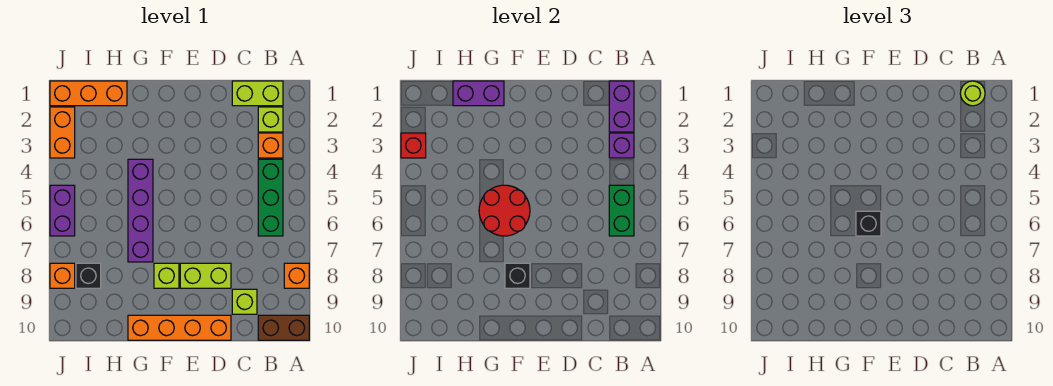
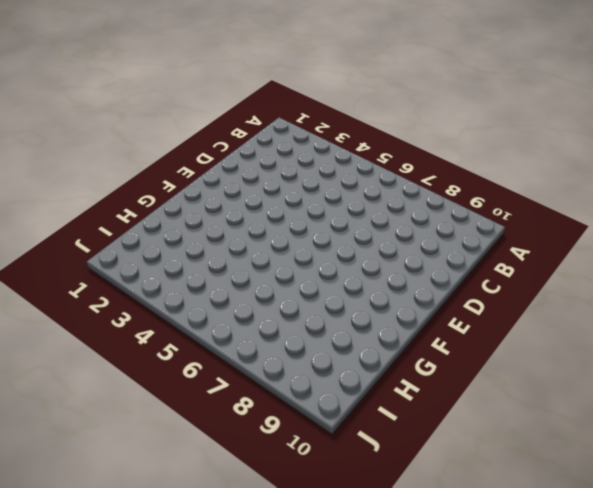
none -> orange brick A8 level 1
none -> brown brick A10:B10 level 1
none -> lime brick B1:C1 level 1

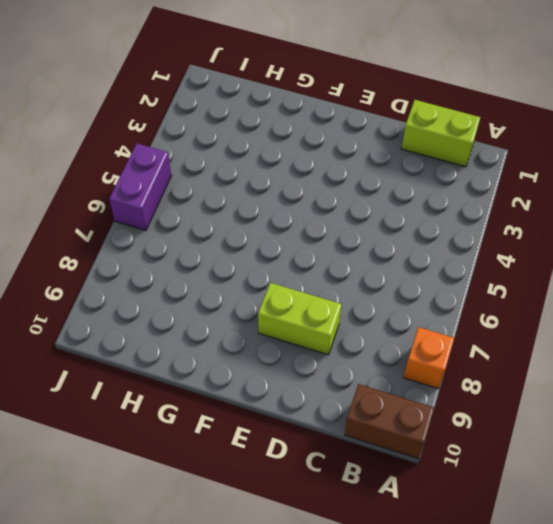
none -> lime brick B2 level 1
none -> orange brick B3 level 1
none -> green brick B4:B6 level 1

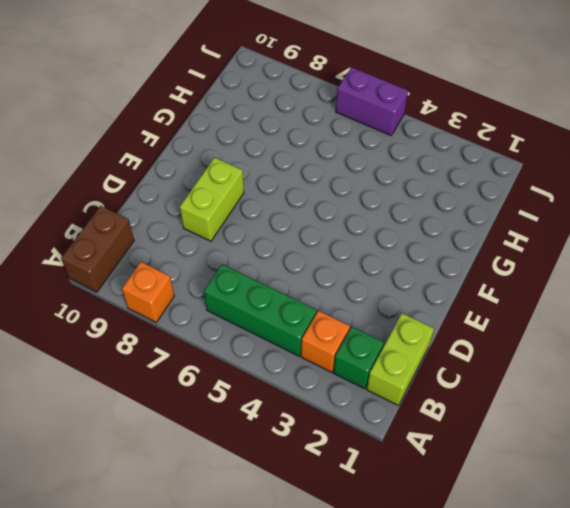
green brick B2 level 1 -> lime brick B2 level 1
none -> lime brick C9 level 1
none -> orange brick D10:G10 level 1
none -> lime brick F8 level 1

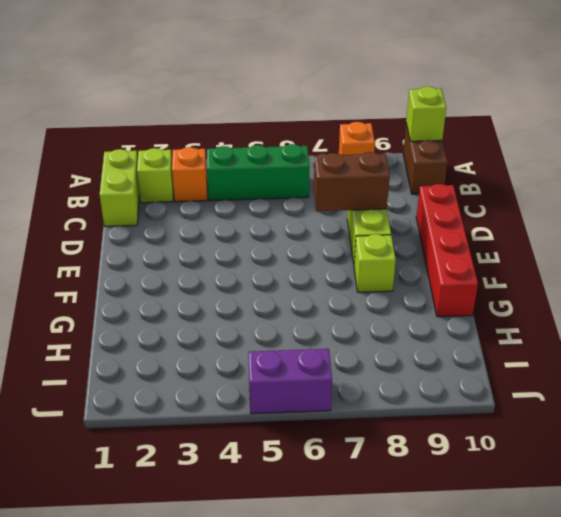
lime brick A10 level 2 -> lime brick C9 level 1
brown brick D7:D8 level 2 -> none
red brick D10:G10 level 1 -> orange brick D10:G10 level 1
none -> purple brick G4:G7 level 1
none -> orange brick H1:J1 level 1
none -> black brick I8 level 1

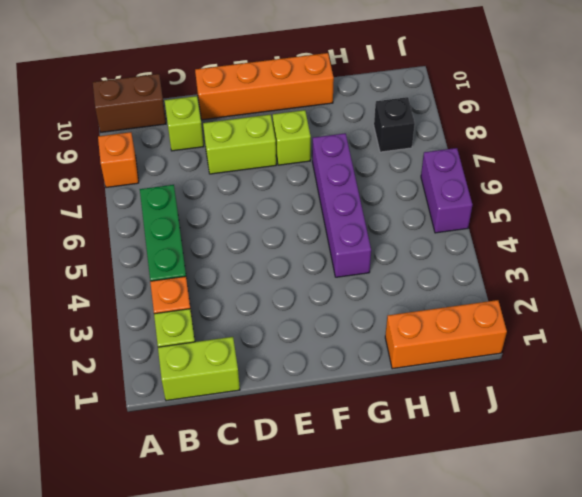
none -> orange brick J2:J3 level 1
none -> orange brick J8 level 1
none -> purple brick B1:B2 level 2

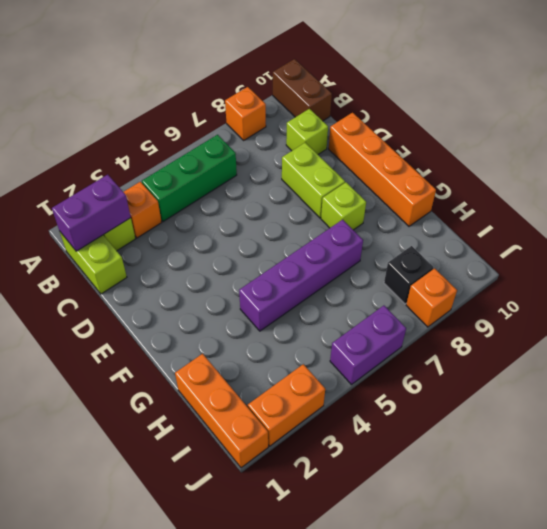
none -> purple brick B3 level 2
none -> green brick B5:B6 level 2
none -> red round brick F5:G6 level 2

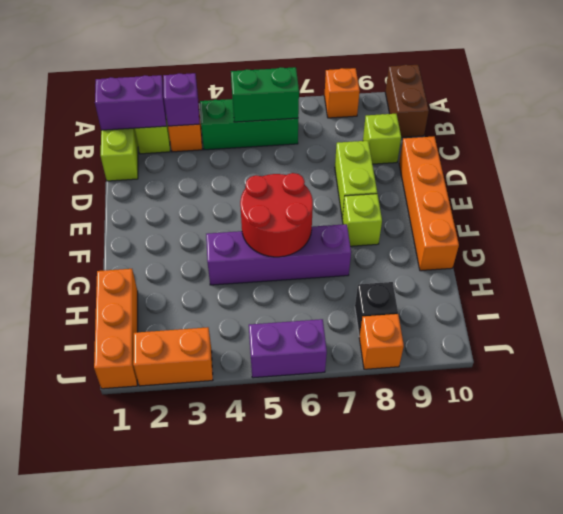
none -> black brick F8 level 2
none -> purple brick G1:H1 level 2
none -> red brick J3 level 2

